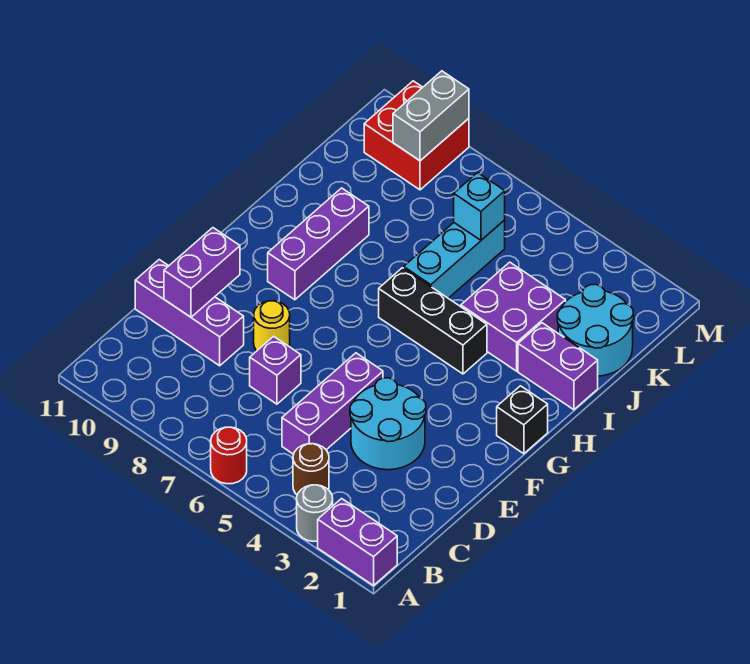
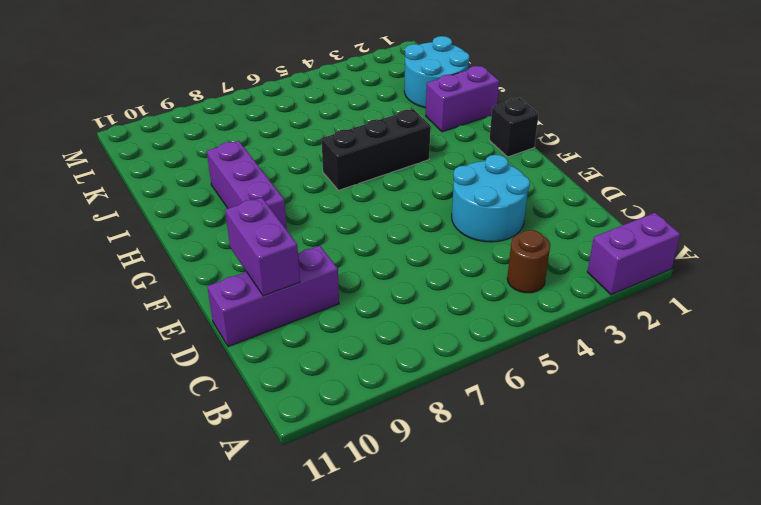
none -> grey round brick A3 level 1
none -> red round brick A6 level 1
none -> purple brick C5:E5 level 1

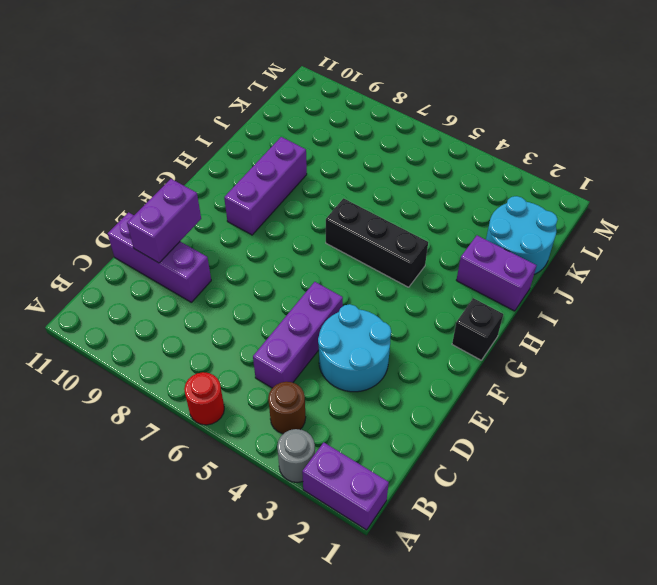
none -> purple brick D7 level 1
none -> yellow round brick E8 level 1
none -> purple brick I3:J4 level 1

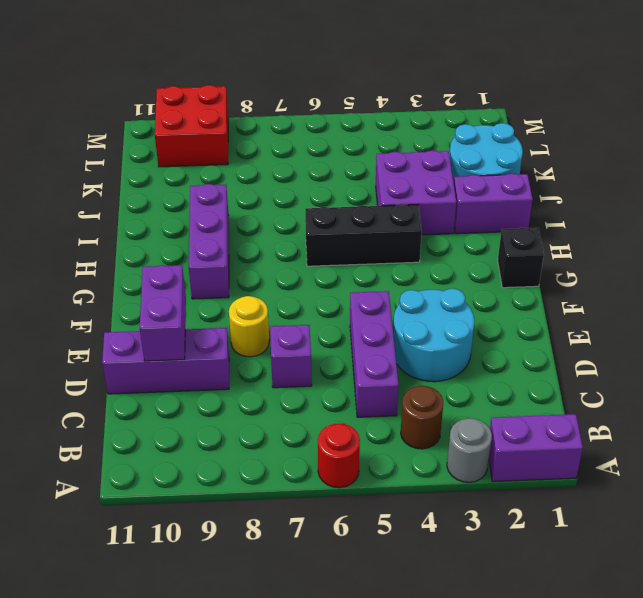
none -> cyan brick I6:K6 level 1
none -> cyan brick K6 level 2
none -> grey brick L9:M9 level 2

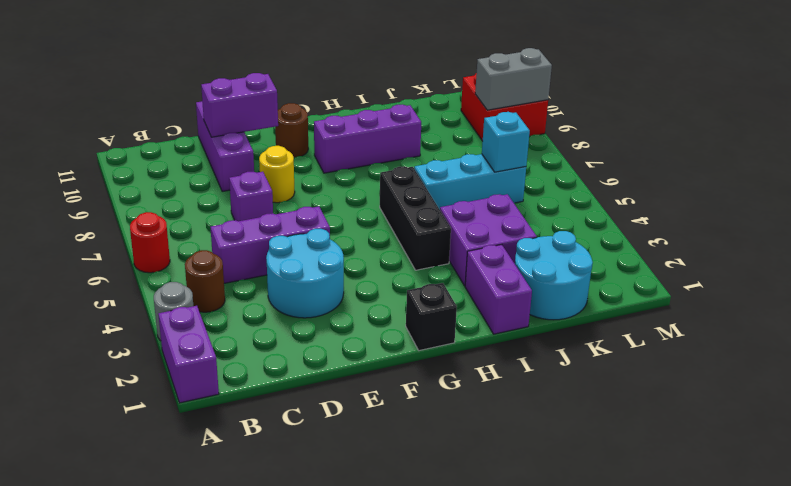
brown round brick F10 level 1 -> none

